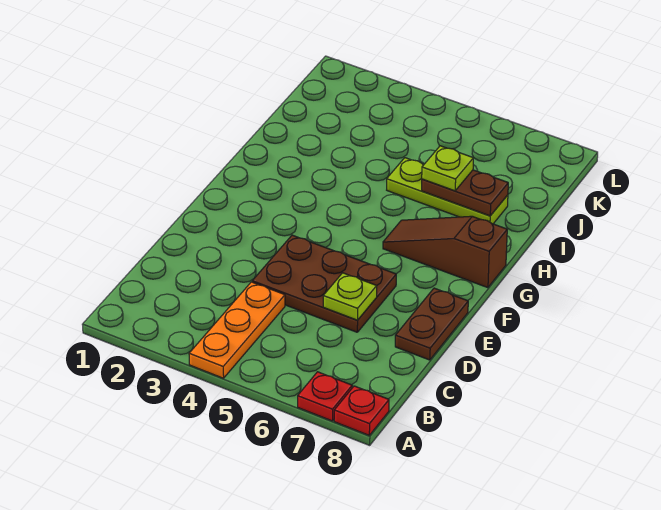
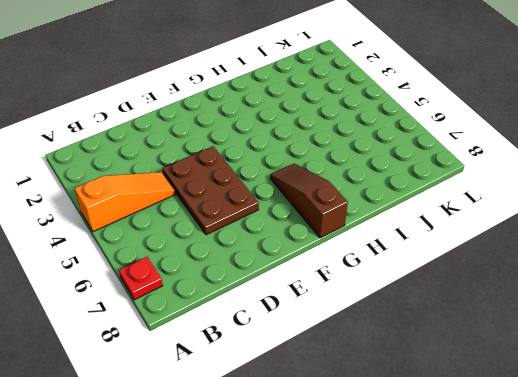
orange slope A4:C4 level 1 top A -> orange plate A4:C4 level 1
none -> red plate A8 level 1
none -> brown plate D8:E8 level 1

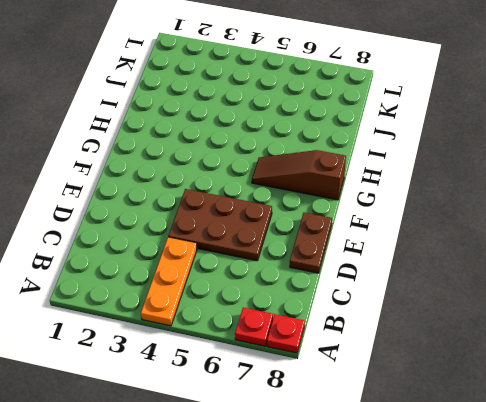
none -> lime plate I5:I7 level 1
none -> lime plate D6 level 2

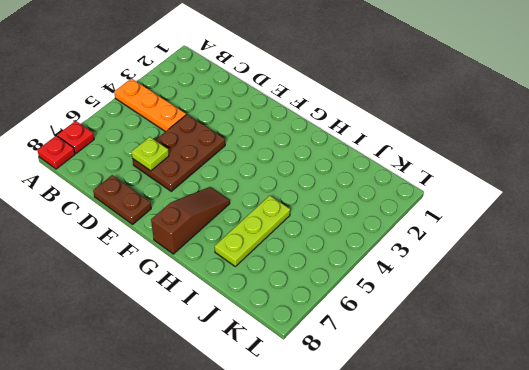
none -> brown plate I6:I7 level 2
none -> lime plate I6 level 3

